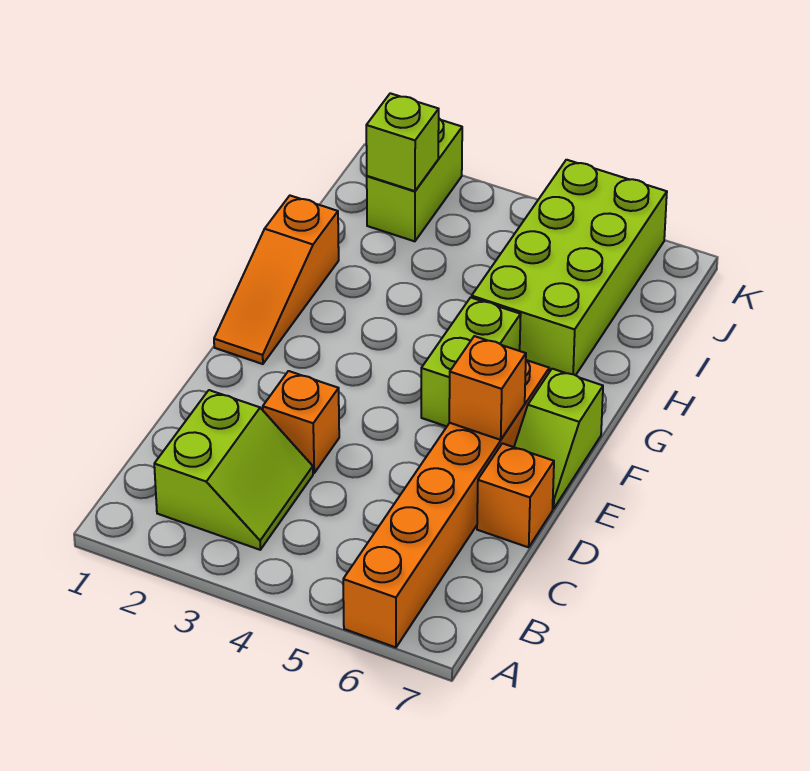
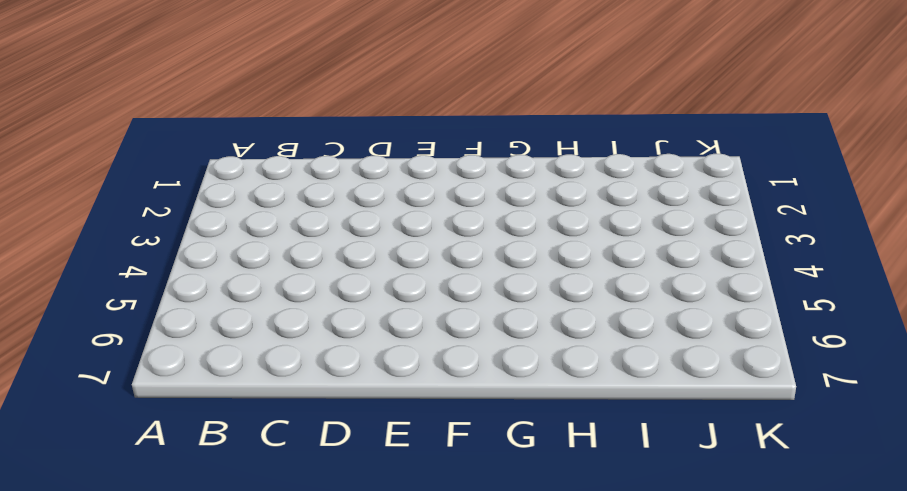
none -> orange brick A6:F6 level 1
none -> lime slope B2:C3 level 1 top 2

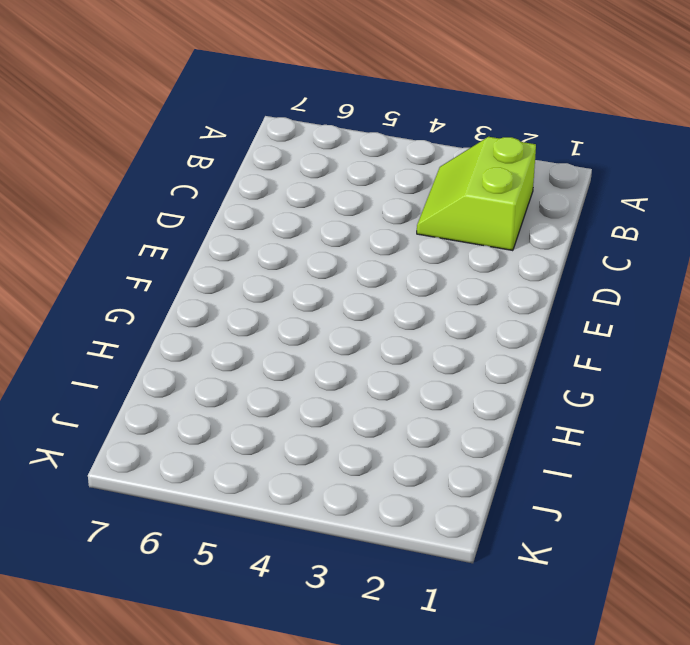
none -> orange brick A6:F6 level 1
none -> orange brick D3 level 1

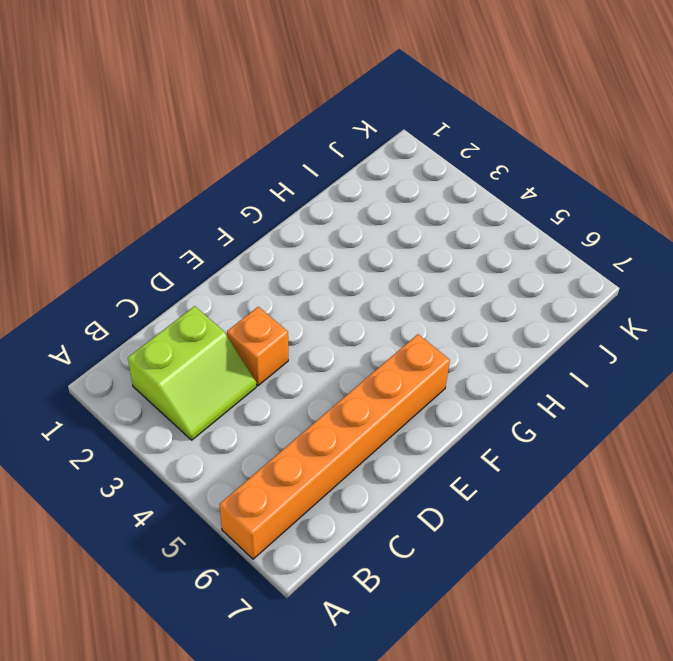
none -> orange brick D7 level 1
none -> lime slope E7:F7 level 1 top F

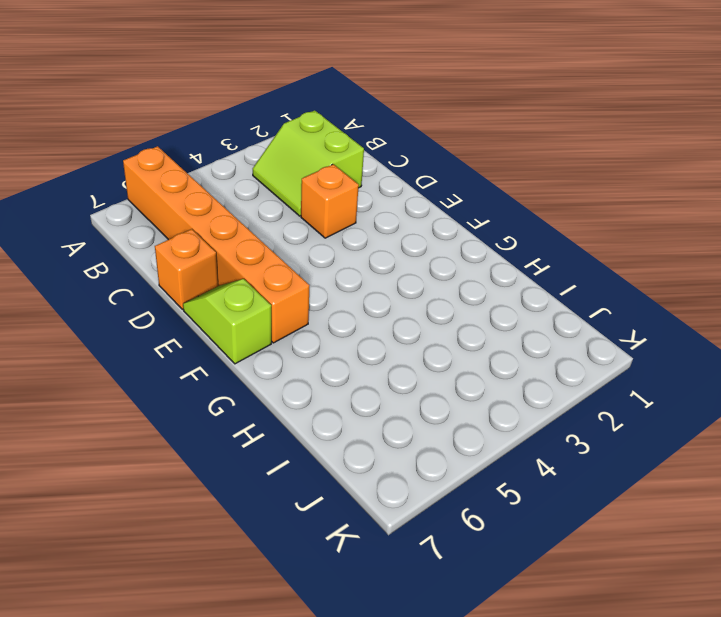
none -> orange slope F1:H1 level 1 top H
none -> lime brick F5:G5 level 1

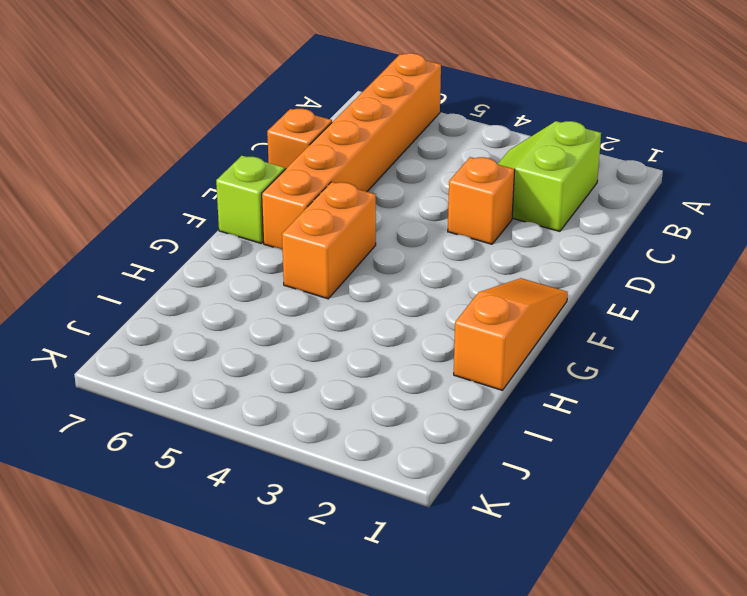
orange brick F5:G5 level 1 -> lime brick F5:G5 level 1
none -> lime brick H5:K6 level 1
none -> lime brick J2:K2 level 1

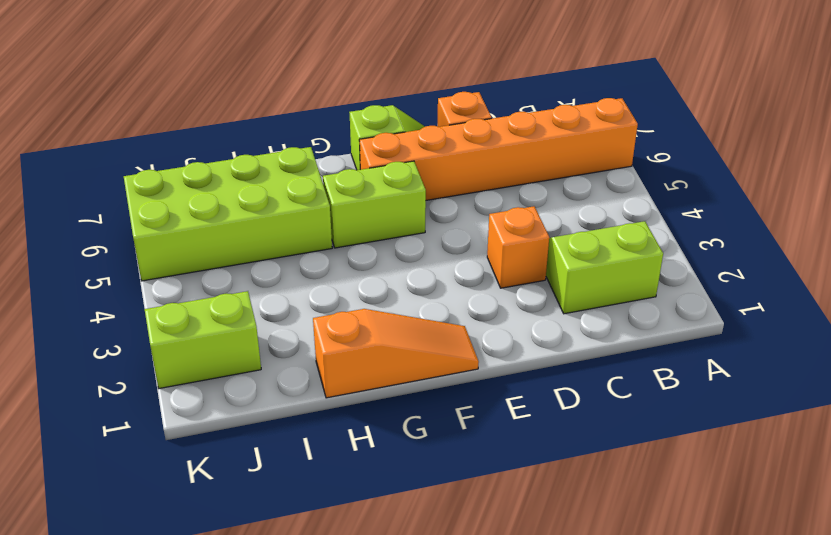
none -> orange brick E6 level 2
none -> lime brick J2 level 2

